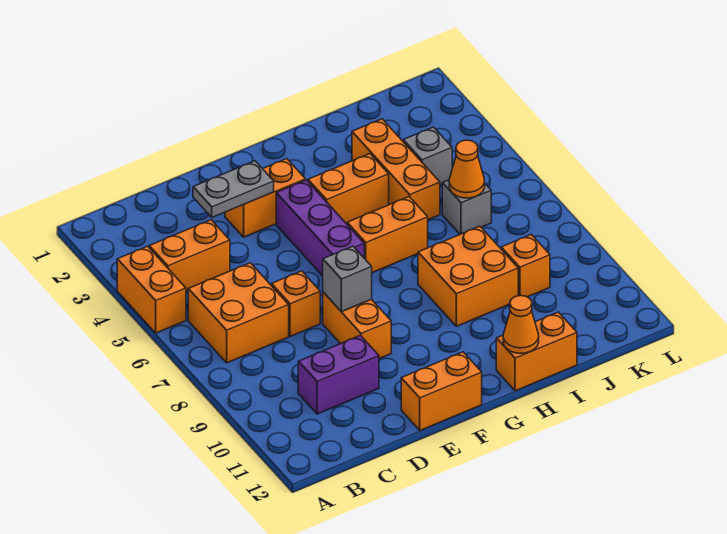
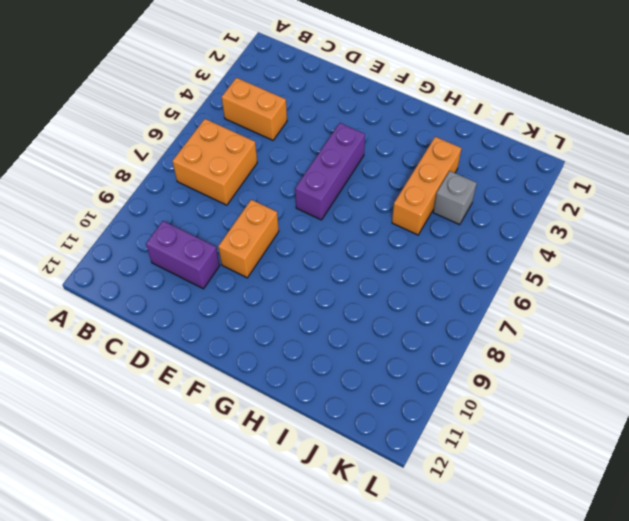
none -> orange brick A4:A5 level 1
none -> orange brick D7 level 1
none -> orange brick E3:F3 level 1

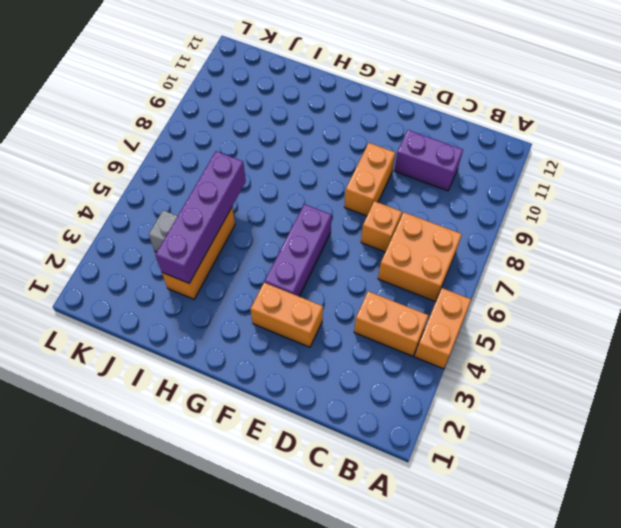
purple brick I3:I6 level 2 -> none
none -> orange brick E12:F12 level 1
none -> orange brick G4:H4 level 1
none -> orange brick G6:H6 level 1

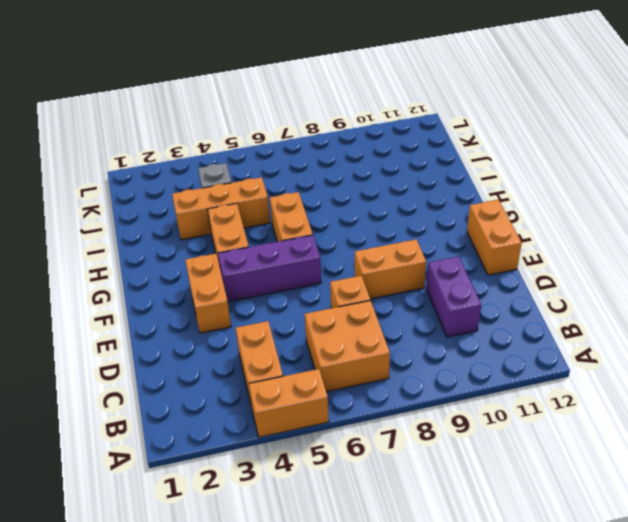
none -> orange brick H8:I9 level 1
none -> orange brick H12:I12 level 1
none -> grey brick J6 level 1

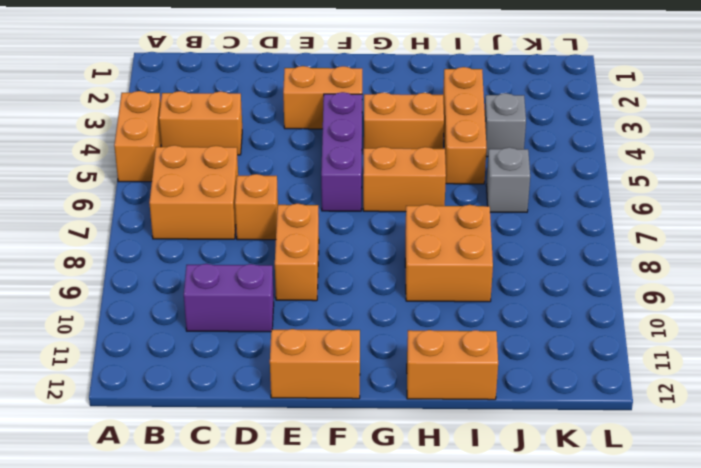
none -> orange brick J9 level 1
none -> grey plate D3:E3 level 2
none -> grey brick E8 level 2

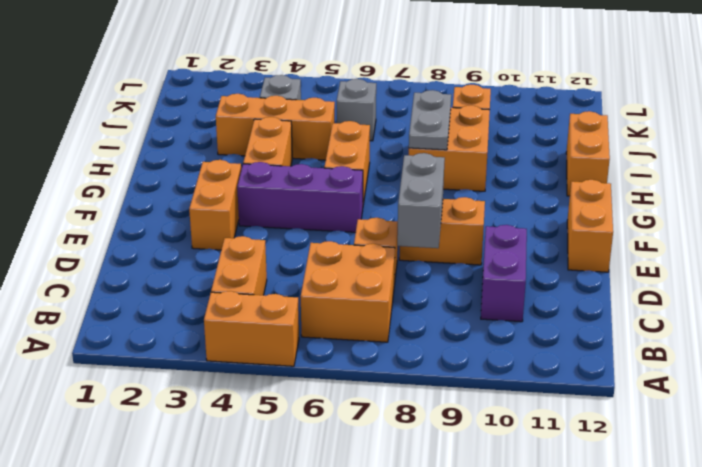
grey brick D8:E8 level 2 -> grey brick E8 level 2
grey plate H8:I8 level 2 -> grey plate D3:E3 level 2
none -> orange cone H12 level 2
none -> orange cone J6 level 2

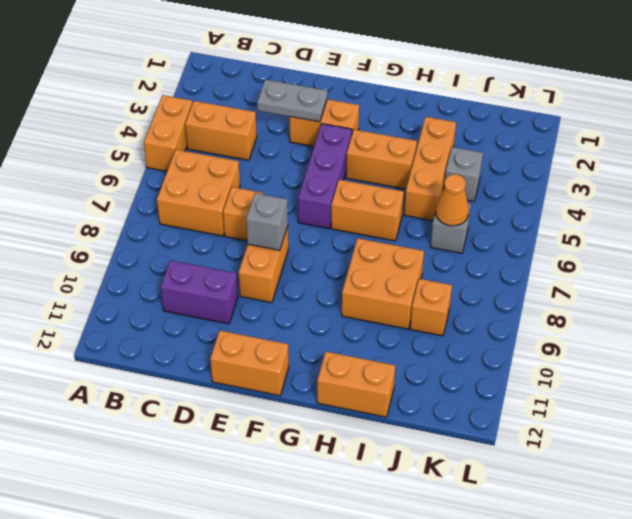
none -> orange cone H12 level 2

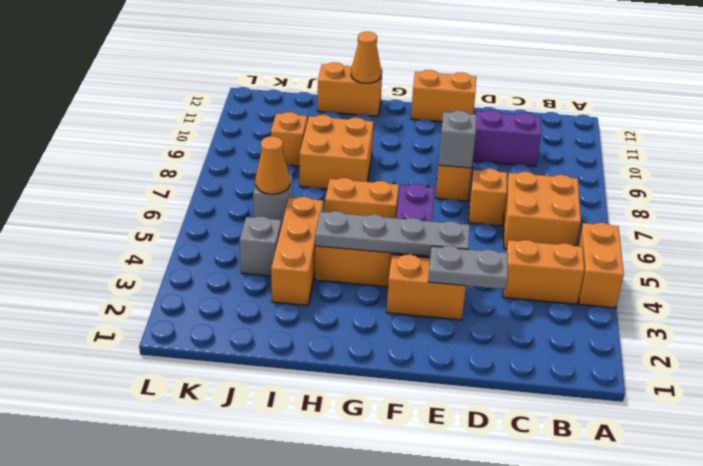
grey plate E4:H4 level 2 -> none

